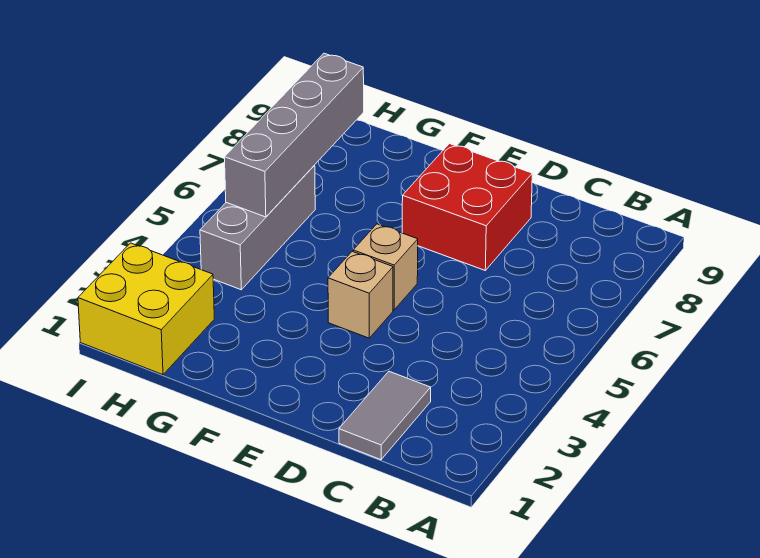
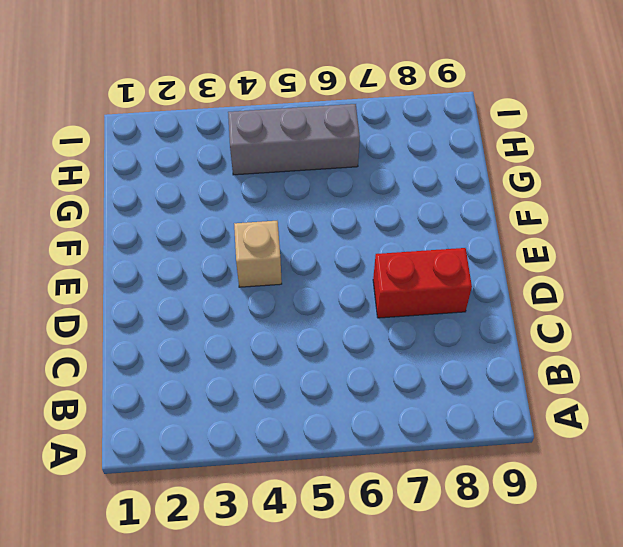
red brick D7:D8 level 1 -> red brick D7:E8 level 1
none -> grey tile C1:C2 level 1
none -> tan brick E5 level 1

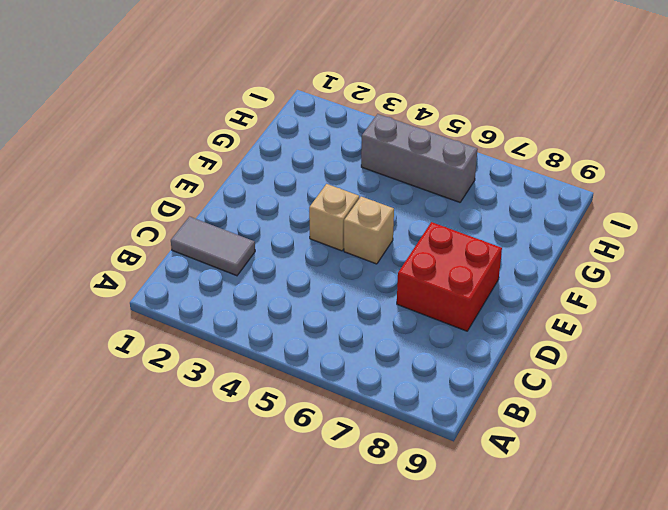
none -> yellow brick H1:I2 level 1
none -> grey brick H5:H8 level 2

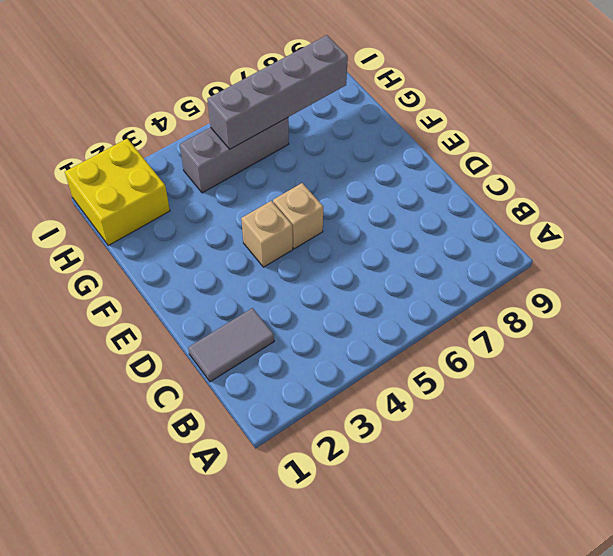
none -> red brick D7:E8 level 1

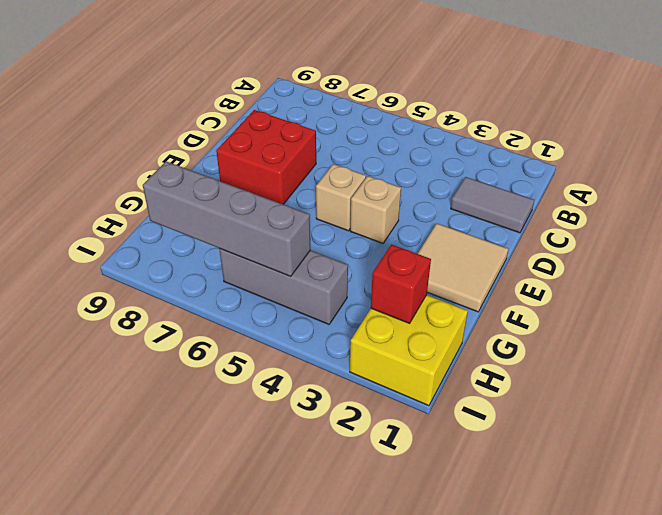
tan tile E1:F2 level 1 -> none
red brick H2 level 2 -> none

